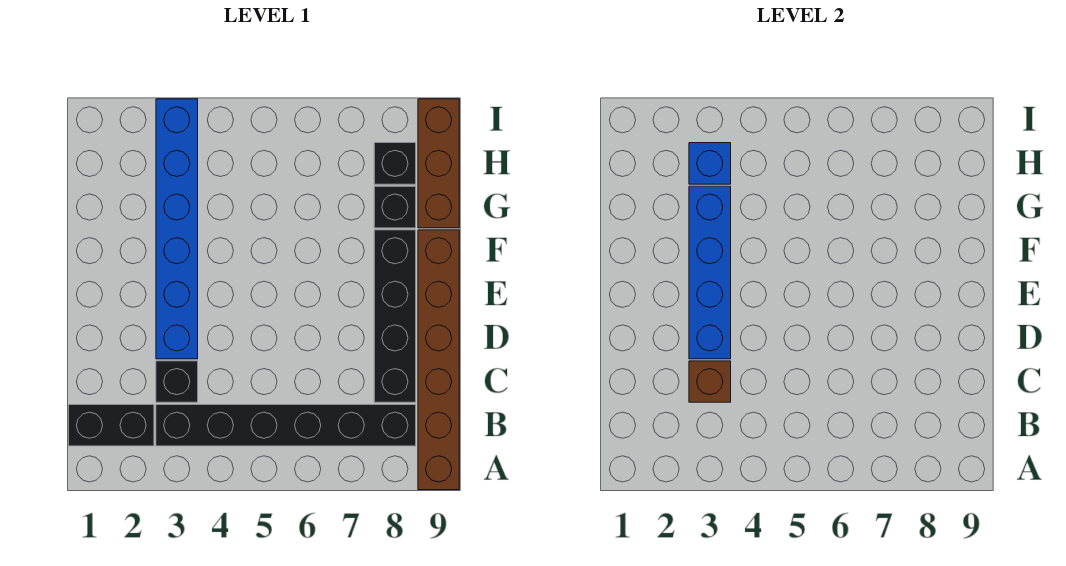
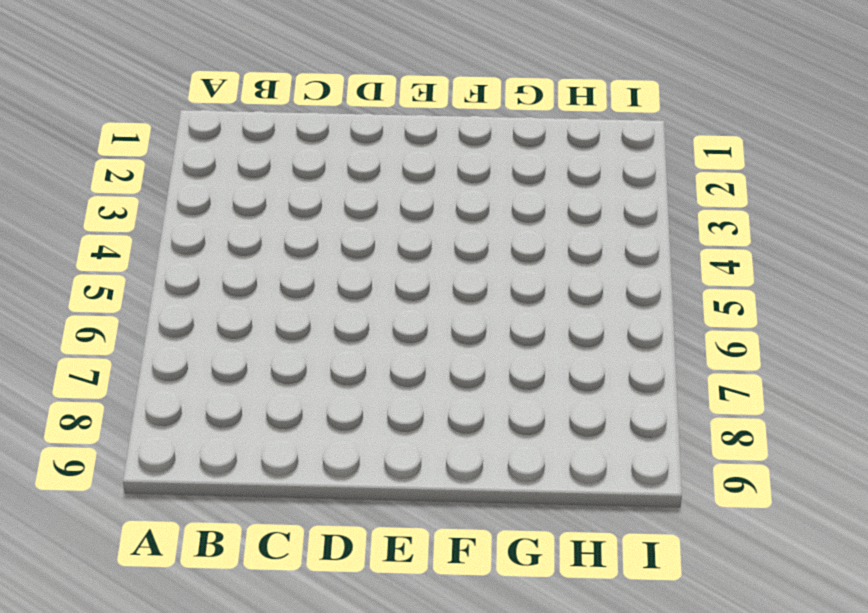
none -> brown brick A9:F9 level 1
none -> black brick B1:B2 level 1
none -> black brick B3:B8 level 1

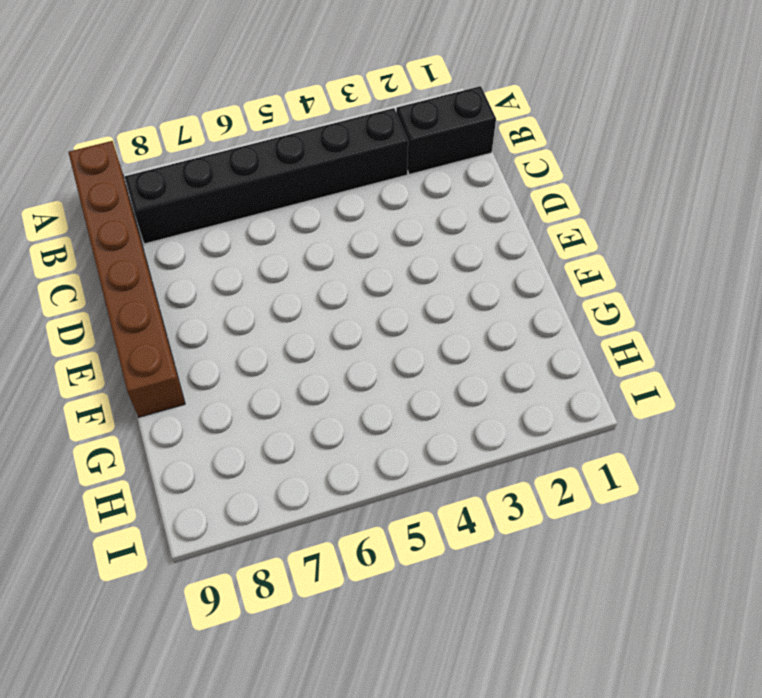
none -> black brick C3 level 1
none -> black brick C8:F8 level 1
none -> blue brick D3:I3 level 1

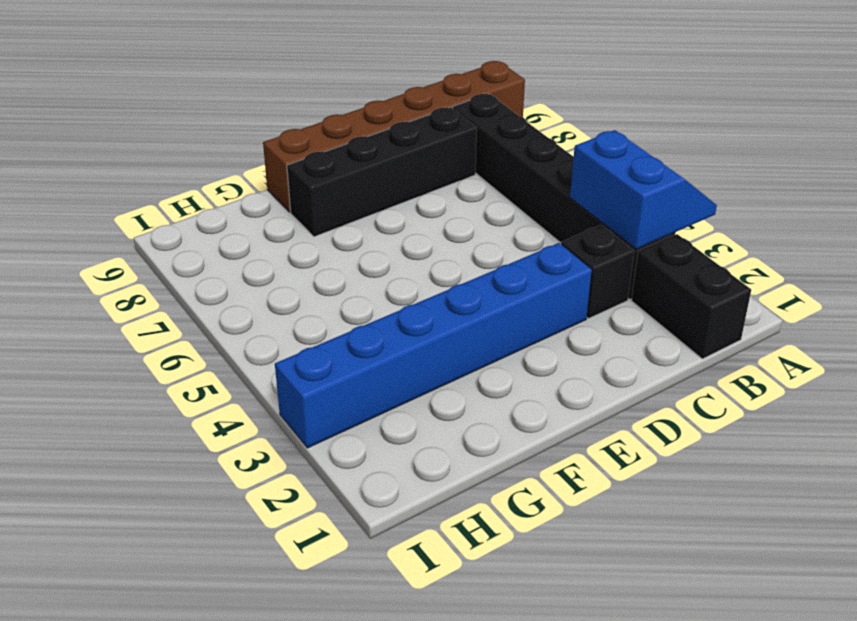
blue slope A3:B4 level 2 top B -> none
none -> black brick G8 level 1
none -> brown brick G9:I9 level 1
none -> black brick H8 level 1

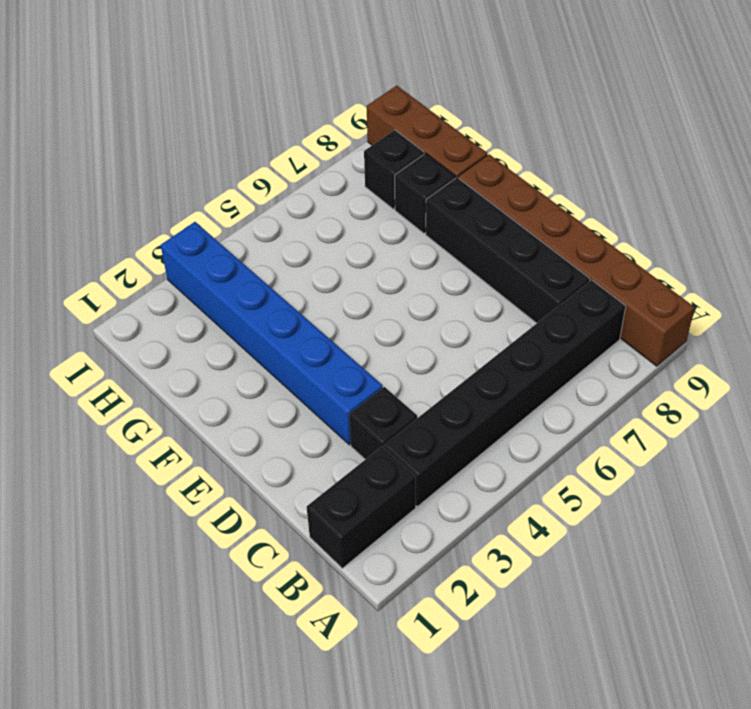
none -> brown brick C3 level 2
none -> blue brick D3:G3 level 2
none -> blue brick H3 level 2

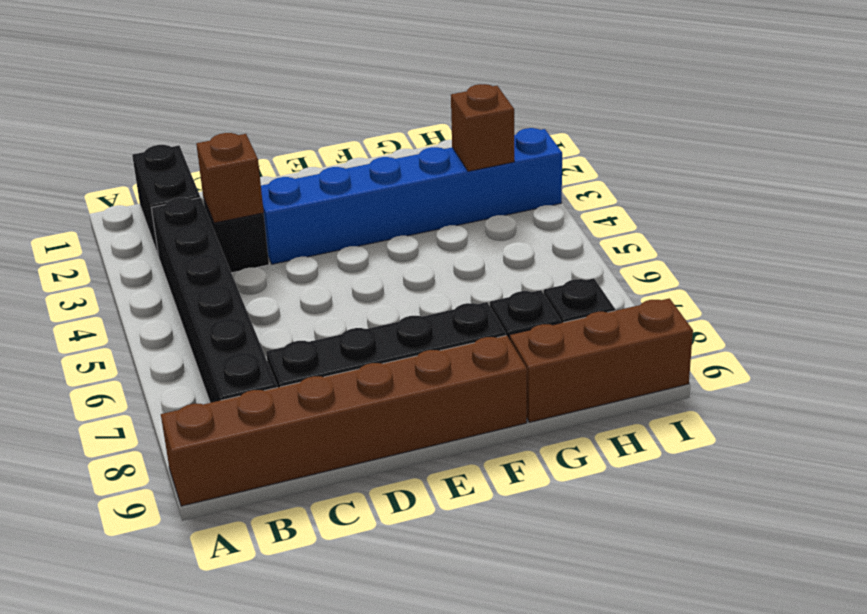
brown brick H3 level 2 -> blue brick H3 level 2
none -> blue brick D3:G3 level 2

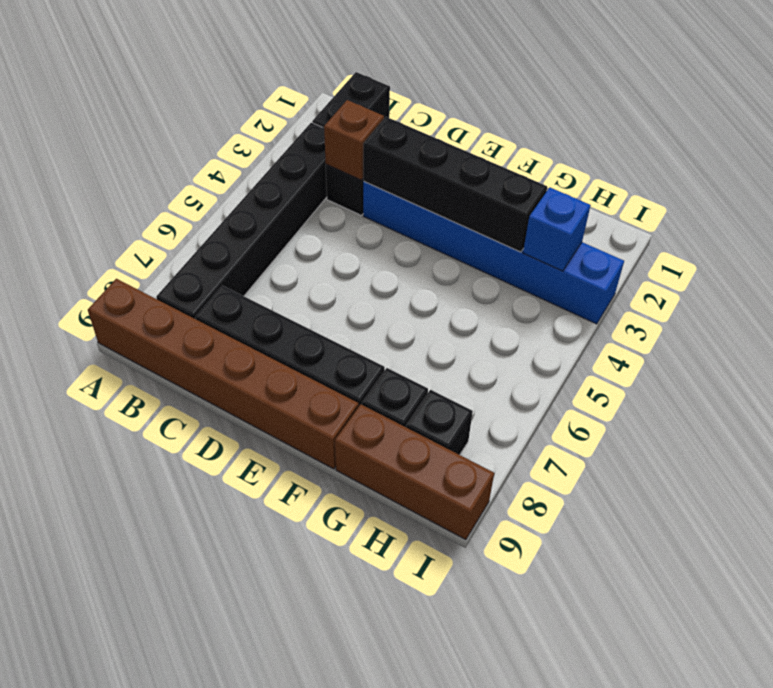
black brick D3:G3 level 2 -> blue brick D3:G3 level 2

